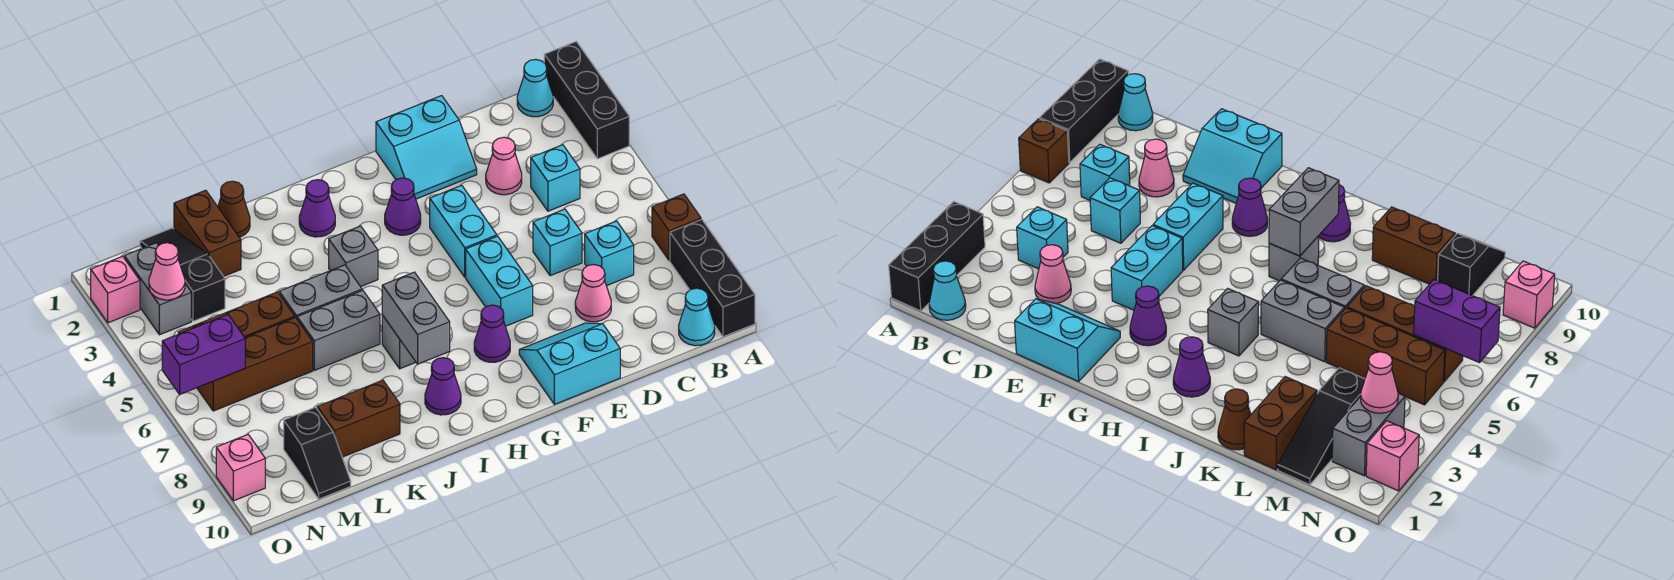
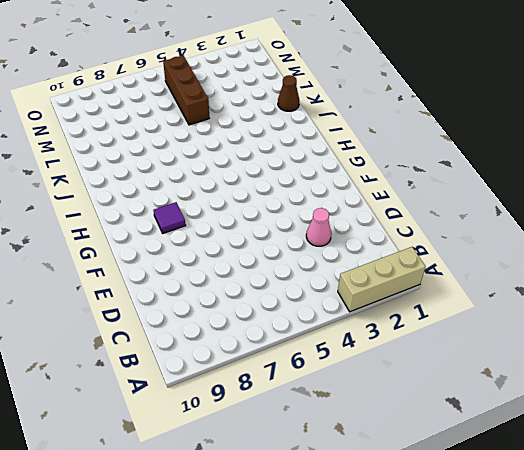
tan brick A1:A3 level 1 -> black brick A1:A3 level 1
purple tile G8 level 1 -> purple cone G8 level 1
none -> brown brick A7 level 1
none -> black brick A8:A10 level 1
none -> cyan cone B1 level 1
none -> cyan cone B10 level 1

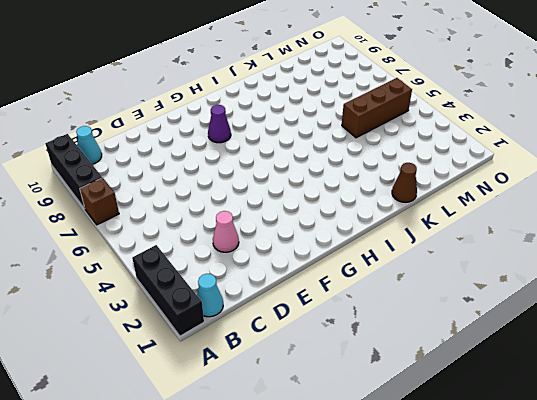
none -> cyan brick C4 level 1
none -> cyan brick C7 level 1
none -> cyan brick D6 level 1
none -> pink cone D8 level 1

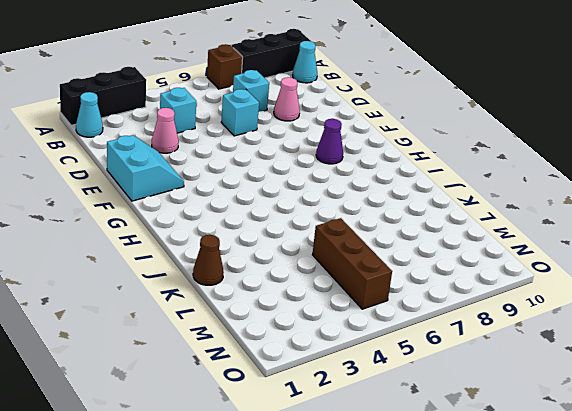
none -> cyan slope E9:F10 level 1 top 10
none -> cyan brick F4:F5 level 1
none -> cyan brick F6:F7 level 1
none -> purple cone G3 level 1

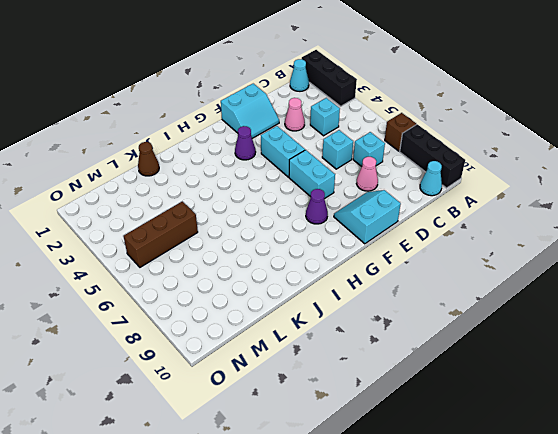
none -> purple cone I2 level 1
none -> grey brick I4 level 1
none -> grey brick I7 level 1
none -> purple cone I9 level 1

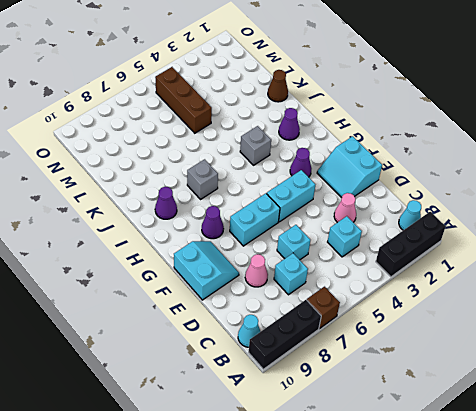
none -> grey brick J5:K5 level 1
none -> grey brick J6:K6 level 1
none -> brown brick K9:L9 level 1
none -> brown brick L1:L2 level 1

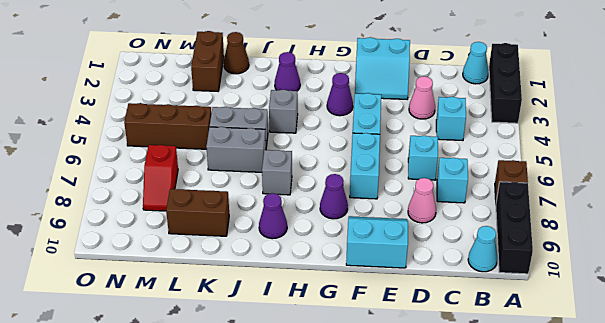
red slope M7:M8 level 1 top 7 -> none
none -> brown brick L6:N6 level 1
none -> black slope M1:M3 level 1 top 3
none -> black slope M9:M10 level 1 top 9
none -> grey brick N2:N3 level 1

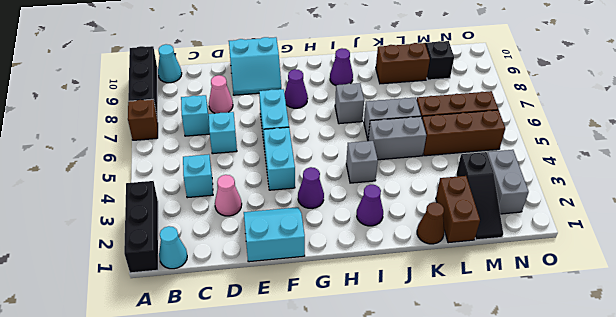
none -> pink brick O2 level 1
none -> pink brick O9 level 1
none -> grey brick I7:I8 level 2
none -> pink cone N3 level 2

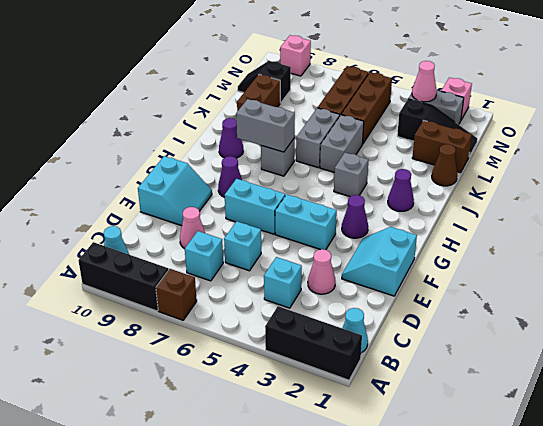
none -> purple brick N6:O6 level 2

